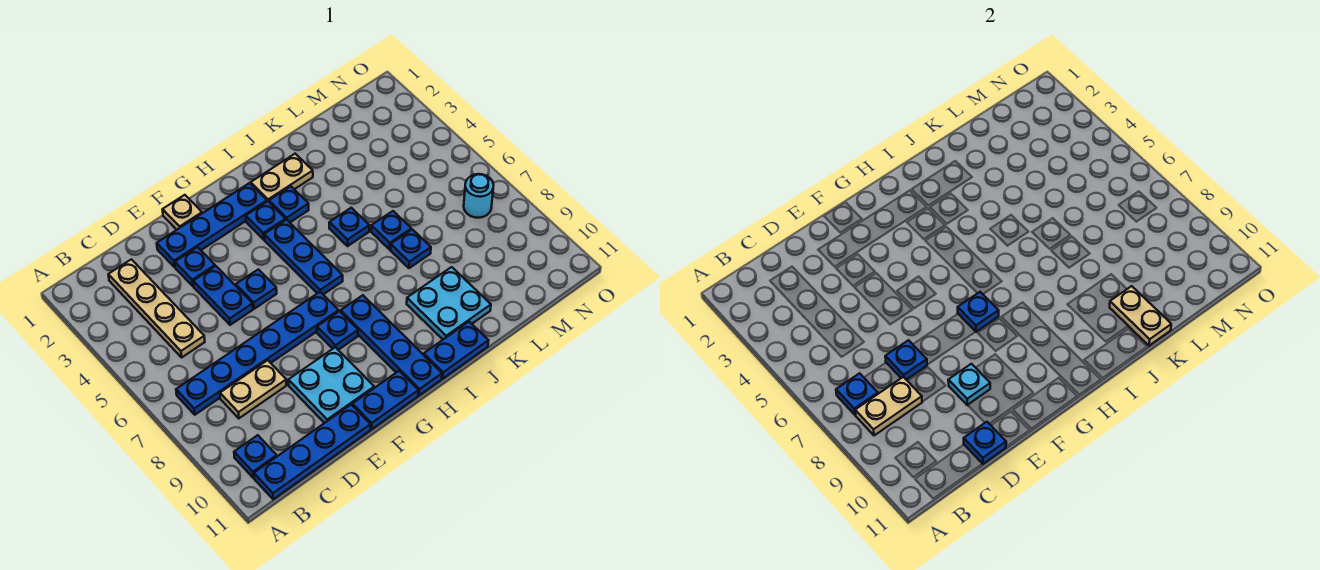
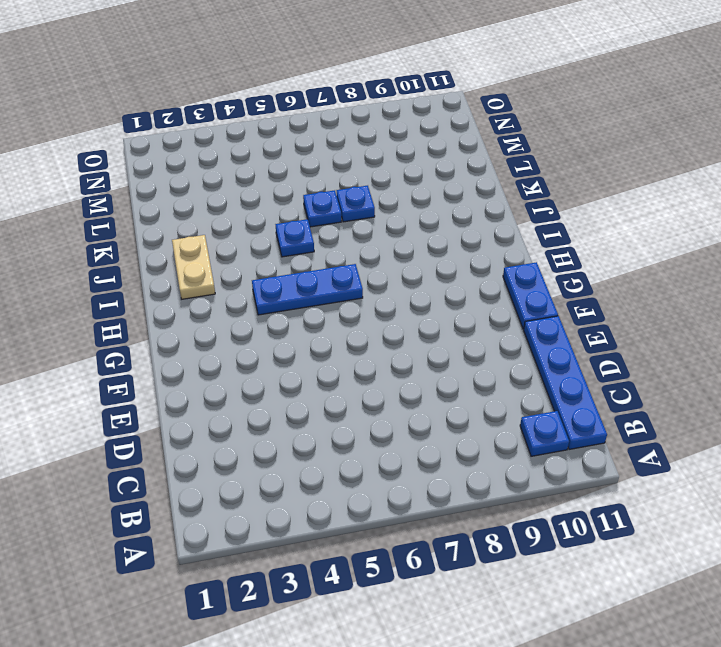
none -> blue plate B7:G7 level 1
none -> tan plate C2:C5 level 1
none -> tan plate C8:D8 level 1
none -> blue plate E2:H2 level 1

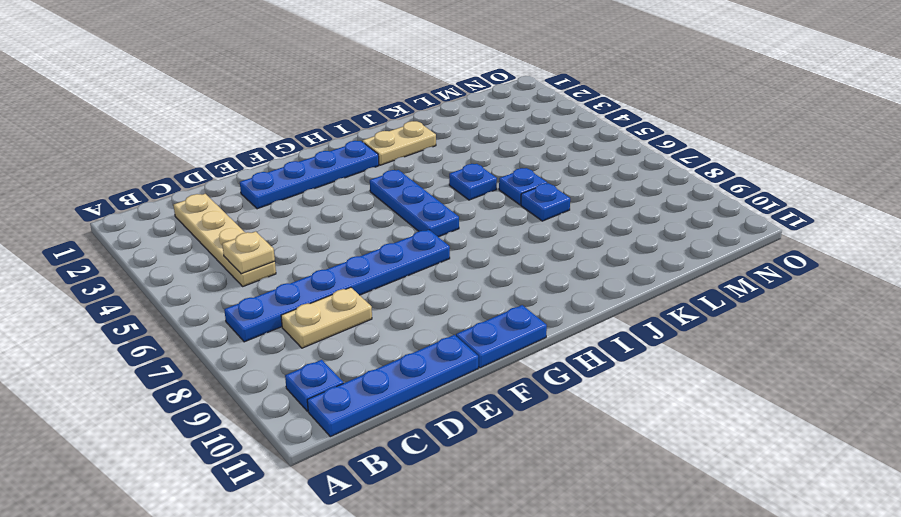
tan plate C5 level 2 -> tan plate F1 level 1
none -> blue plate E3 level 1
none -> blue plate E4:E5 level 1
none -> cyan plate E9:F10 level 1
none -> blue plate F5 level 1

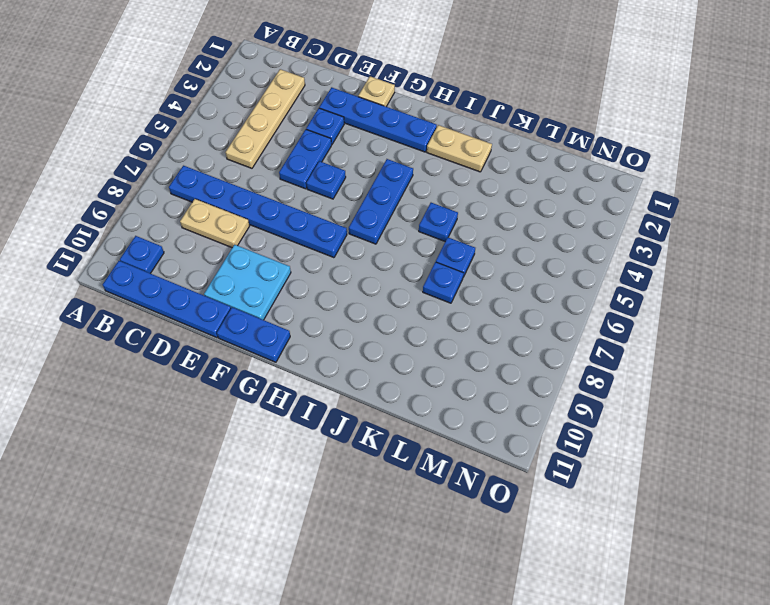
none -> blue plate G8 level 1
none -> blue plate H3 level 1
none -> blue plate H8:H11 level 1
none -> blue plate I3 level 1

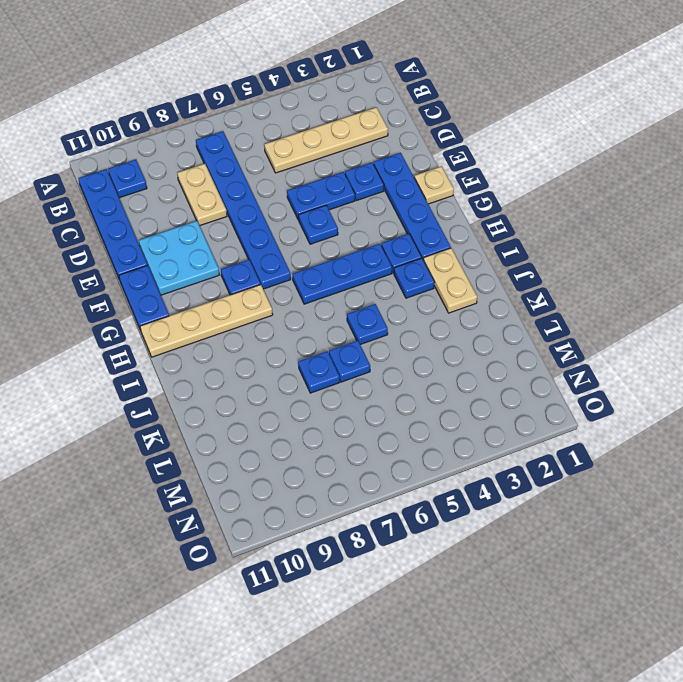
tan plate H8:H11 level 1 -> blue plate H8:H11 level 1
none -> blue plate I11:J11 level 1
none -> cyan plate J9:K10 level 1
none -> cyan round brick N7 level 1
none -> blue plate B7 level 2

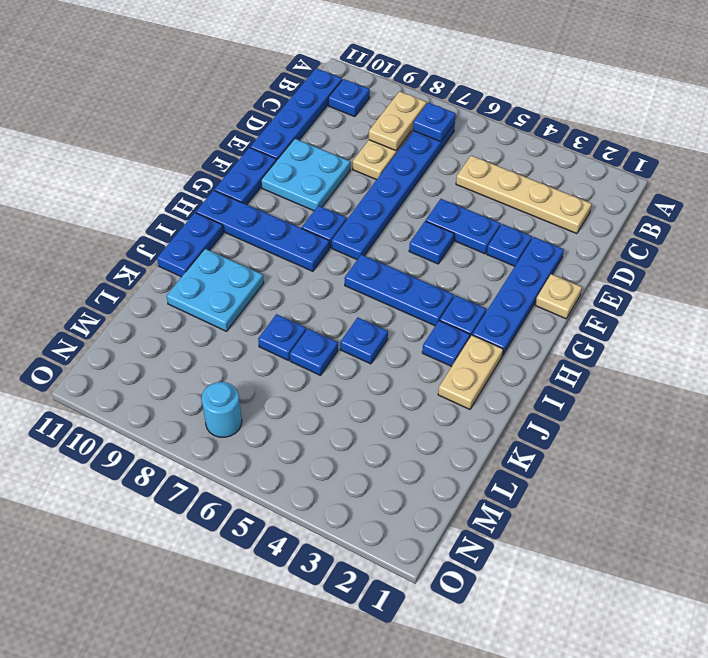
none -> blue plate D7 level 2
none -> blue plate D11 level 2
none -> cyan plate E9 level 2
none -> blue plate G7 level 2

